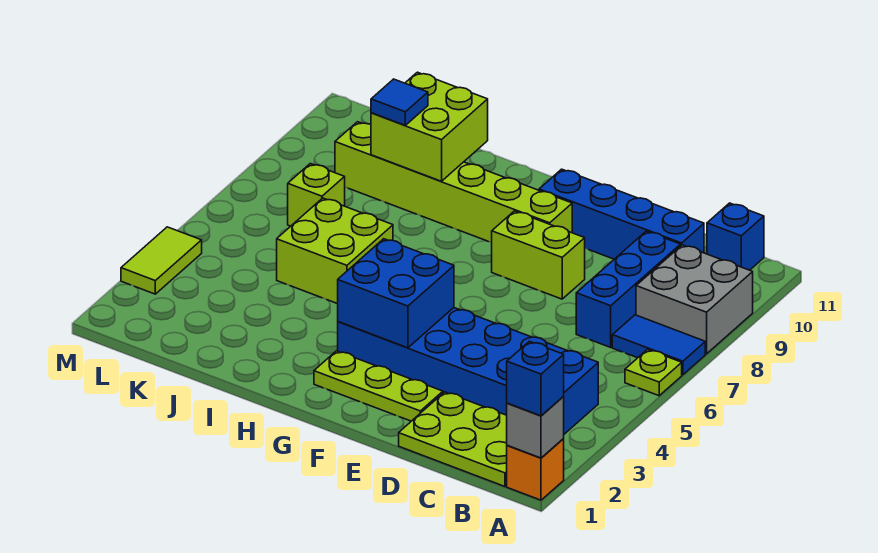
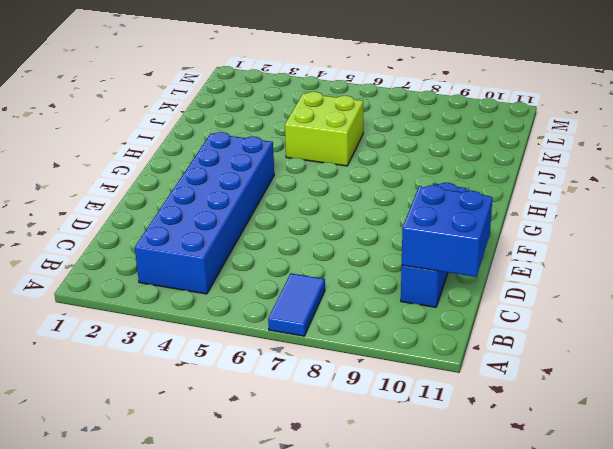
blue brick C10:D11 level 2 -> blue brick F3:G4 level 2
none -> orange brick A1 level 1
none -> lime plate A6 level 1
none -> grey brick A8:B9 level 1

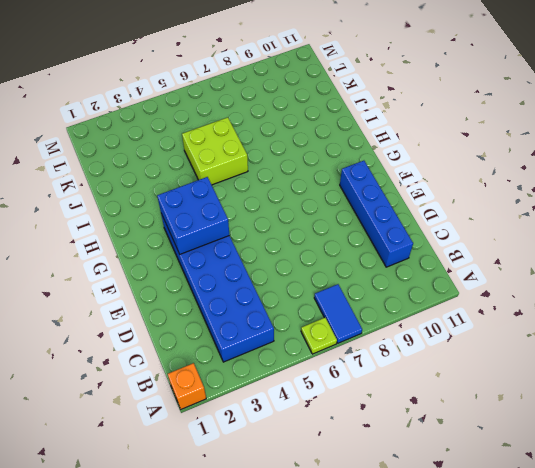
none -> grey brick A8:B9 level 1
none -> lime plate B1:D2 level 1
none -> blue brick B11 level 1

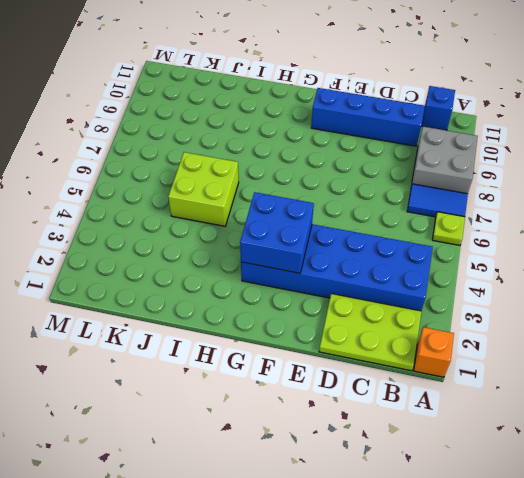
none -> blue brick C7:C9 level 1
none -> lime plate E2:G2 level 1
none -> lime brick E8:F8 level 1

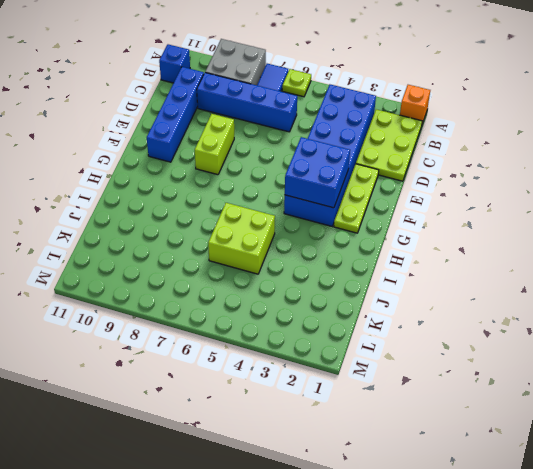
blue brick C6:C9 level 1 -> blue brick C7:C9 level 1
none -> lime brick F9:K9 level 1
none -> lime brick K7 level 1
none -> lime tile M3:M4 level 1

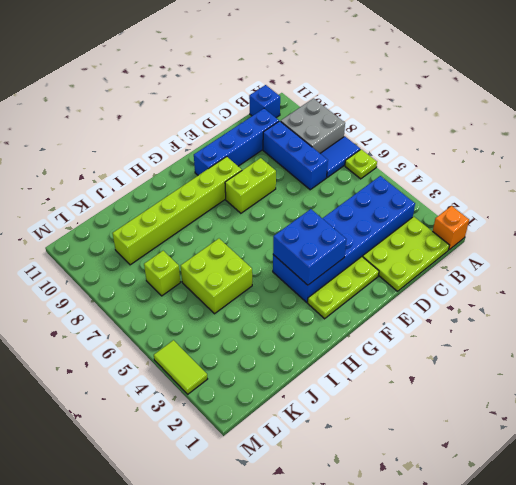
none -> grey brick A1 level 2
none -> lime brick I9:J10 level 2
none -> blue brick A1 level 3

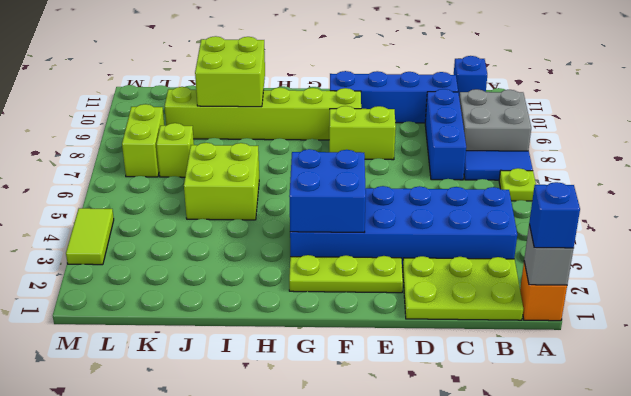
lime brick L7:L8 level 1 -> none
none -> blue tile J9 level 3

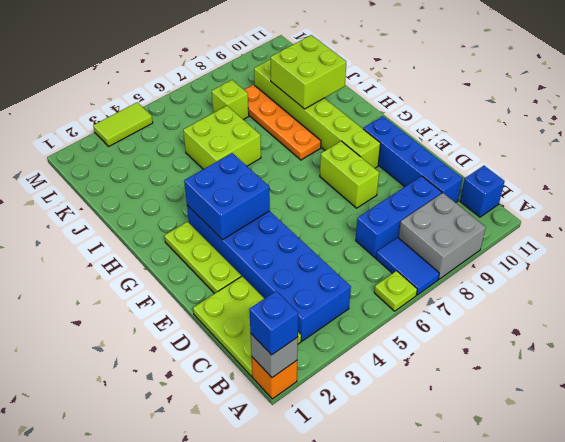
orange plate H8:K8 level 1 -> none
none -> blue tile J9 level 3

